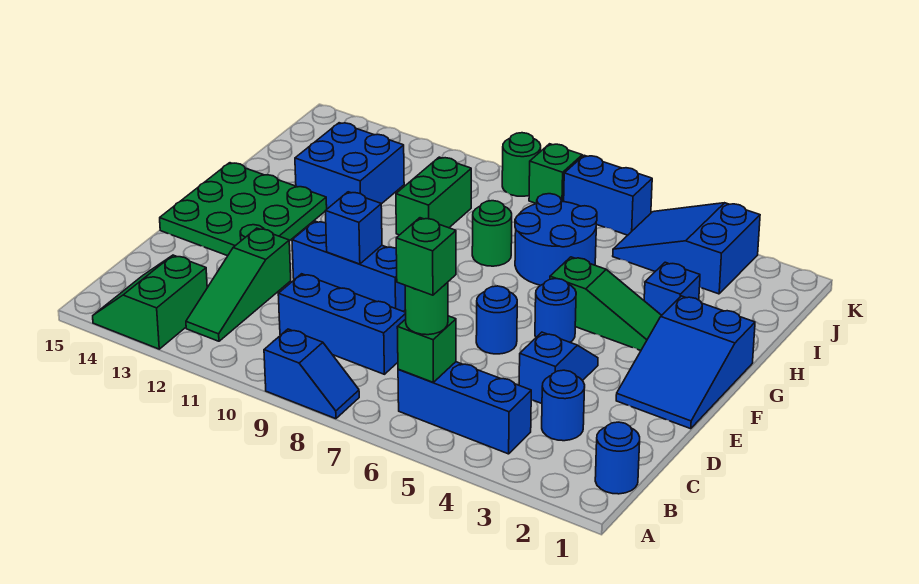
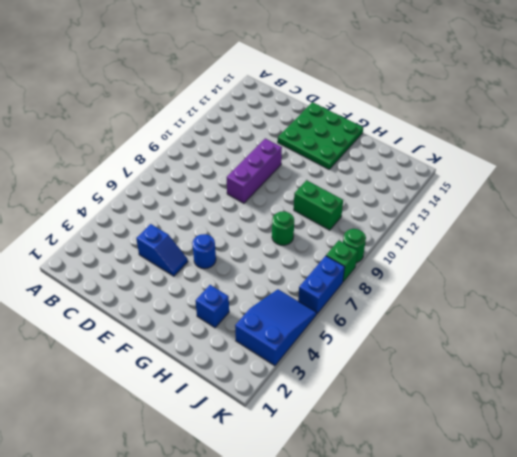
purple brick E9:E11 level 1 -> blue brick E9:E11 level 1
none -> blue slope A8:A9 level 1 top 9
none -> green slope A13:B14 level 1 top 13
none -> blue round brick B1 level 1

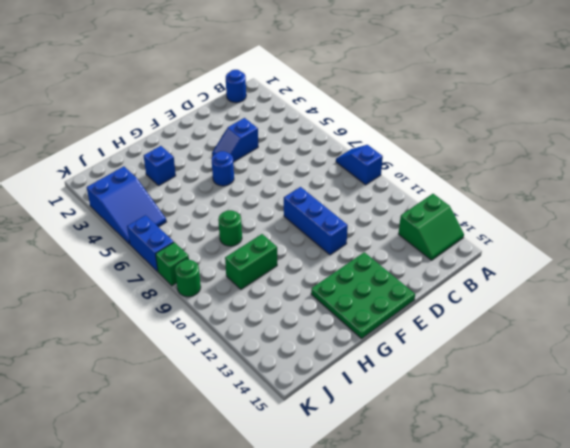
none -> blue brick B4:B6 level 1
none -> green slope B12:D12 level 1 top D
none -> blue round brick C3 level 1

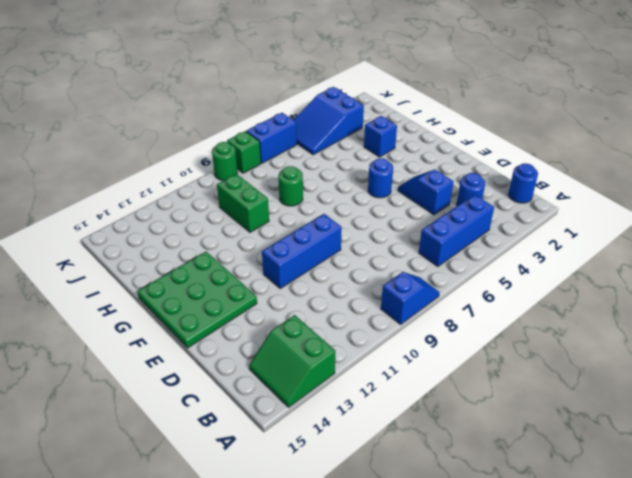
none -> green slope B12:D12 level 1 top D
none -> blue brick C8:C10 level 1
none -> blue slope E1:G2 level 1 top G

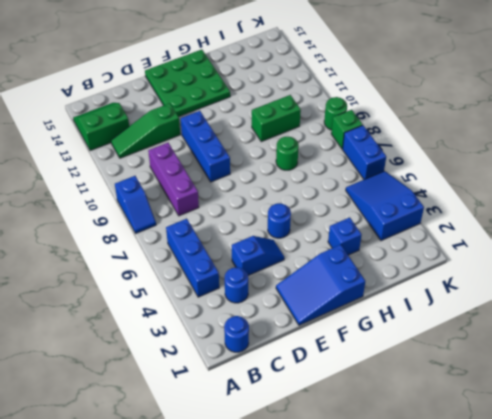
purple brick C8:C10 level 1 -> blue brick C8:C10 level 1
none -> blue round brick E6 level 1
none -> green slope G3:G5 level 1 top 5
none -> blue round brick H6:I7 level 1

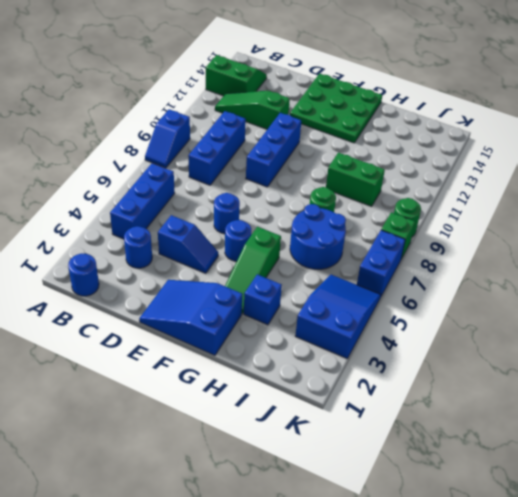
none -> blue brick H12:I13 level 1
none -> green brick B6 level 2
none -> blue brick E10 level 2

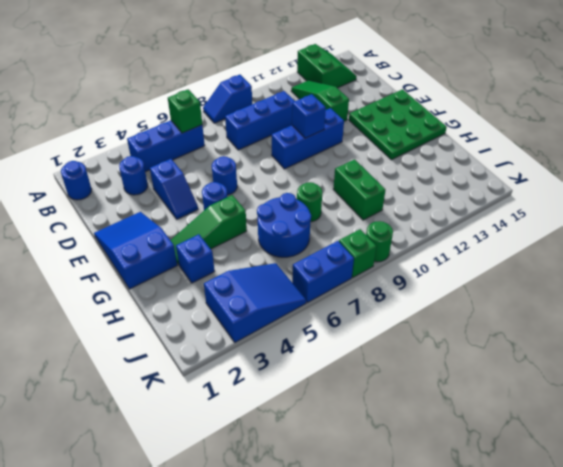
none -> blue brick H12:I13 level 1
none -> green round brick B6 level 3
none -> green brick B6 level 4

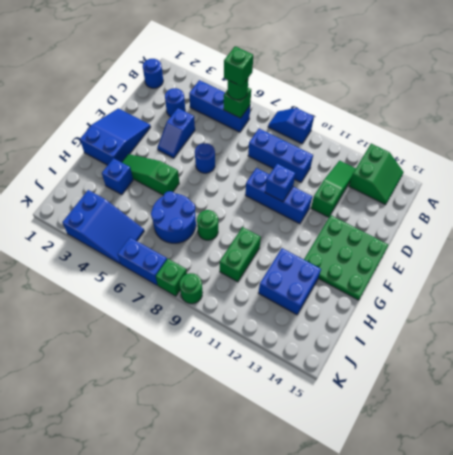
none -> blue round brick F5 level 1

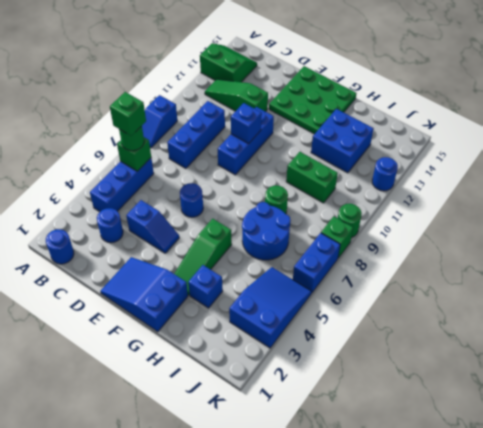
blue round brick K12 level 1 -> blue round brick F5 level 1

